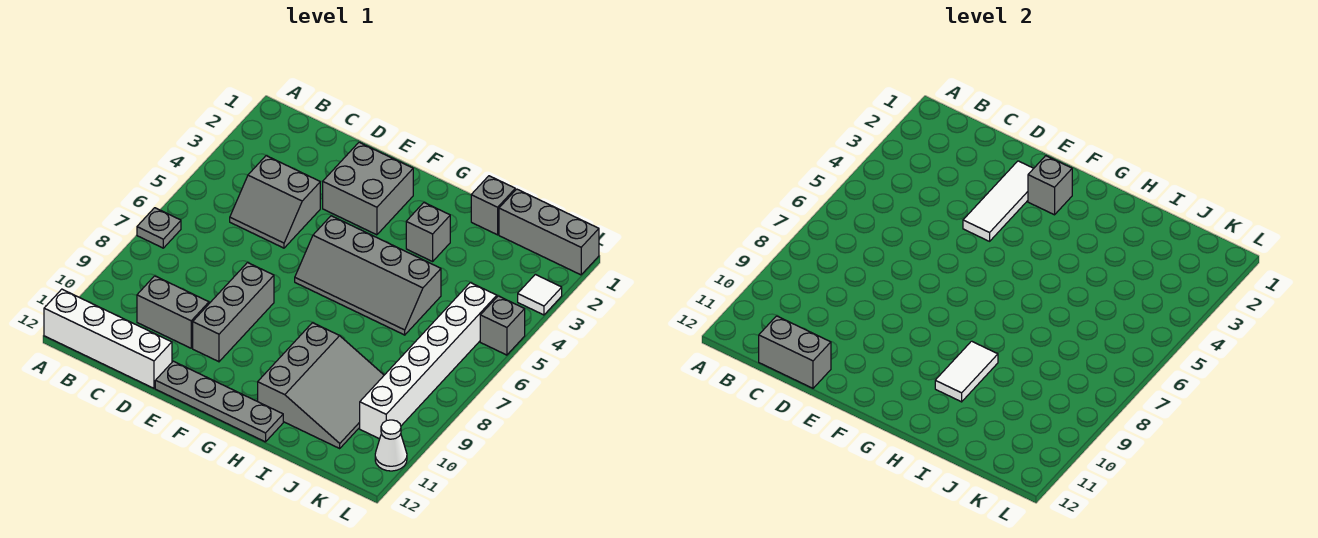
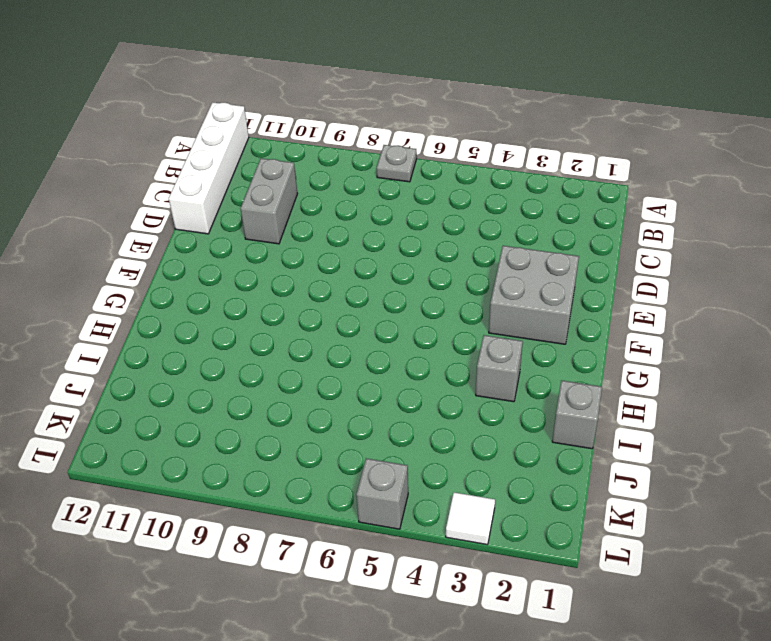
none -> grey slope C4:D5 level 1 top 4
none -> grey brick E8:E10 level 1
none -> grey plate E12:H12 level 1

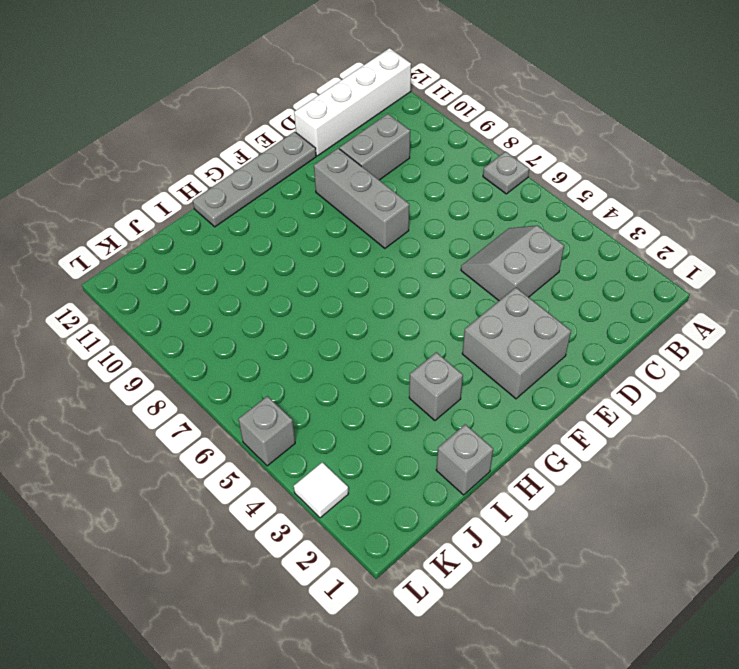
none -> grey slope F5:I6 level 1 top 5
none -> grey slope H9:J11 level 1 top H
none -> grey brick J1:L1 level 1

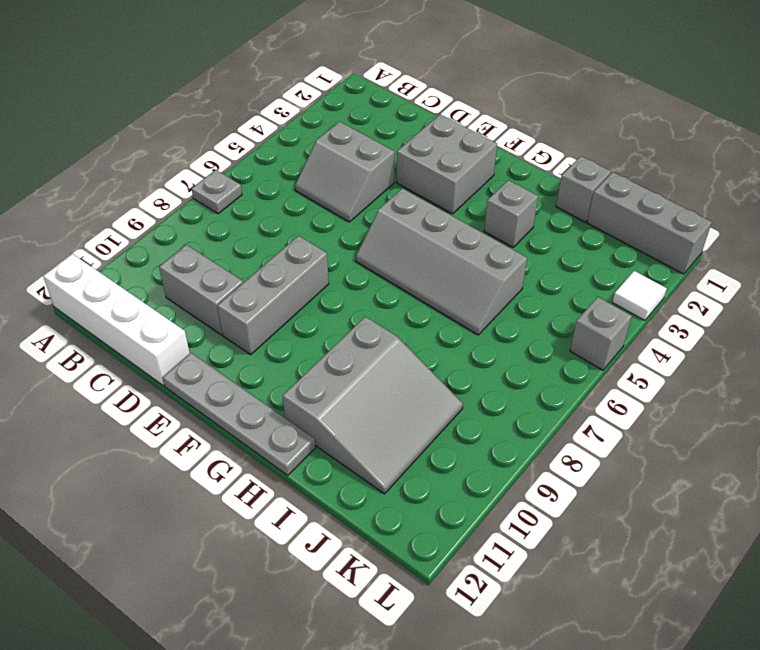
none -> white brick K5:K10 level 1
none -> white cone L11 level 1
none -> grey brick C12:D12 level 2

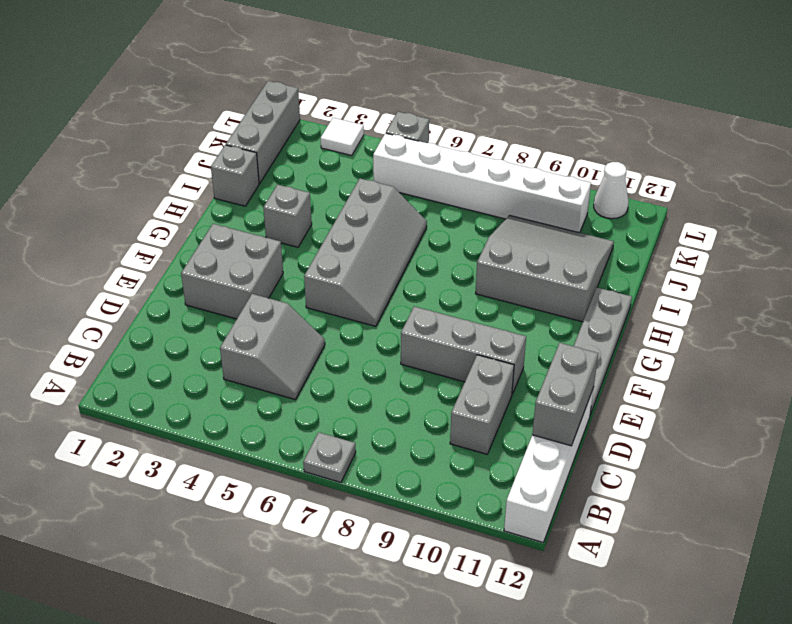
none -> white tile E2:E4 level 2
none -> grey brick F2 level 2
none -> white tile H9:H10 level 2

